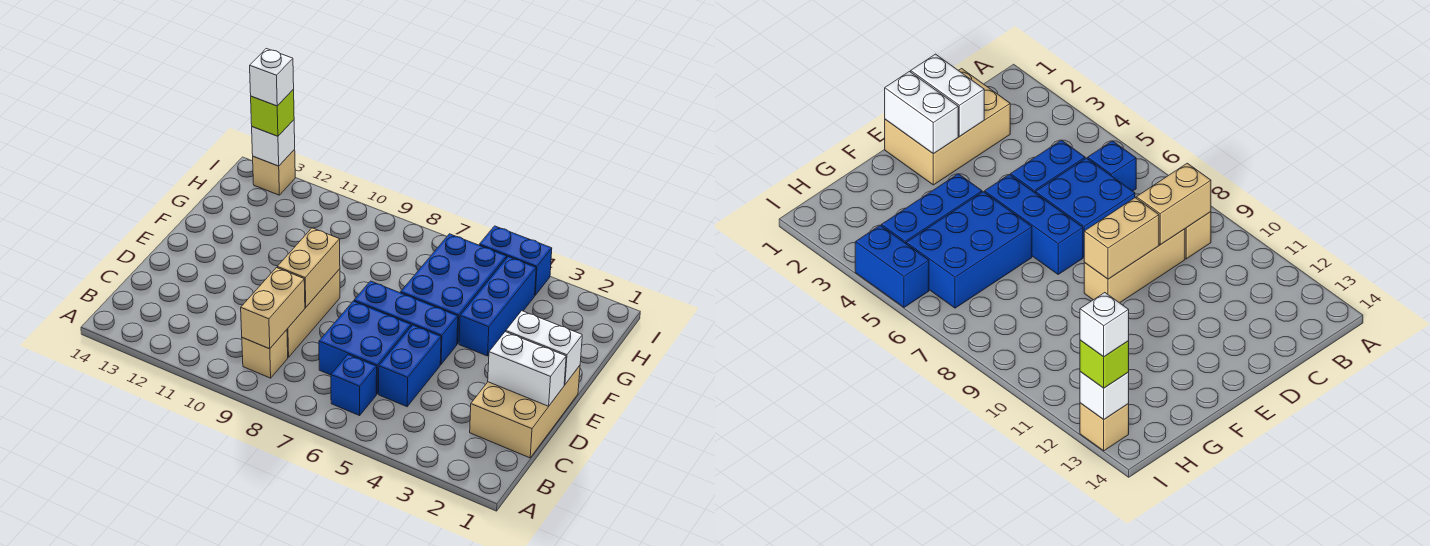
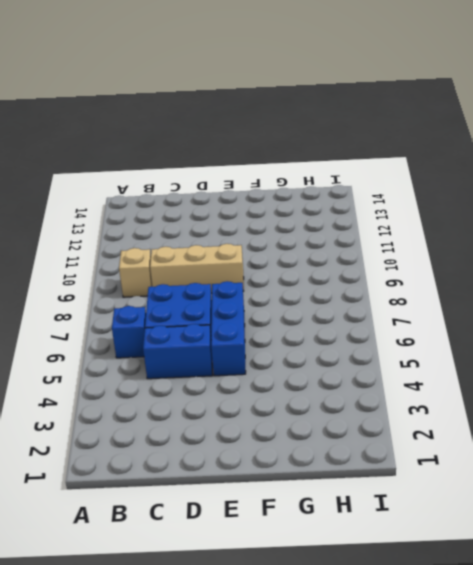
none -> tan brick C1:E2 level 1
none -> blue brick F4:H4 level 1
none -> blue brick F5:H6 level 1

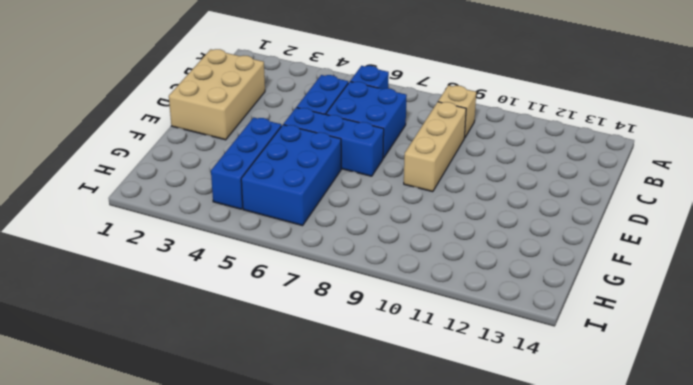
none -> blue brick I4:I5 level 1
none -> tan brick I13 level 1
none -> tan brick B9:C9 level 2

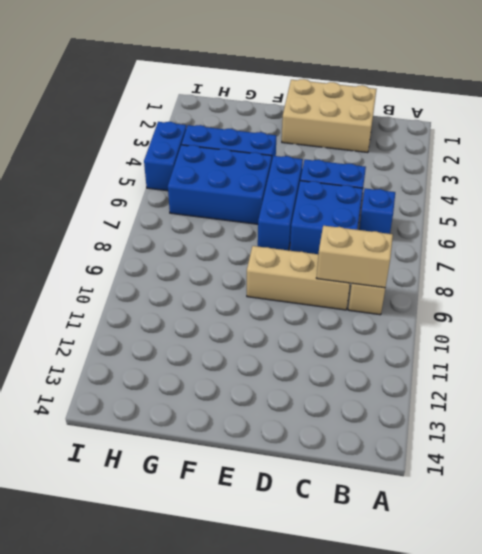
none -> tan brick I13 level 1
none -> white brick D1:D2 level 2
none -> tan brick D9:E9 level 2

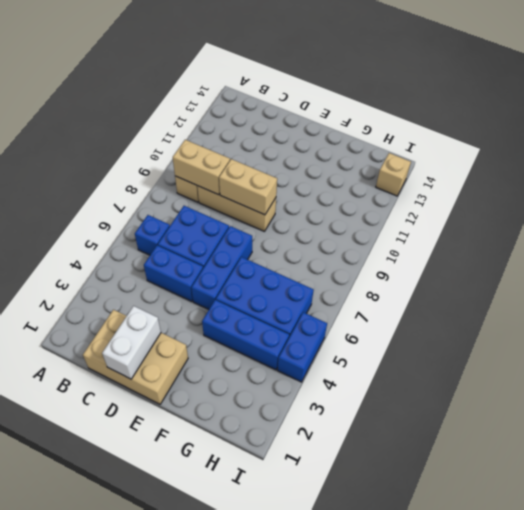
none -> white brick E1:E2 level 2
none -> white brick I13 level 2
none -> lime brick I13 level 3

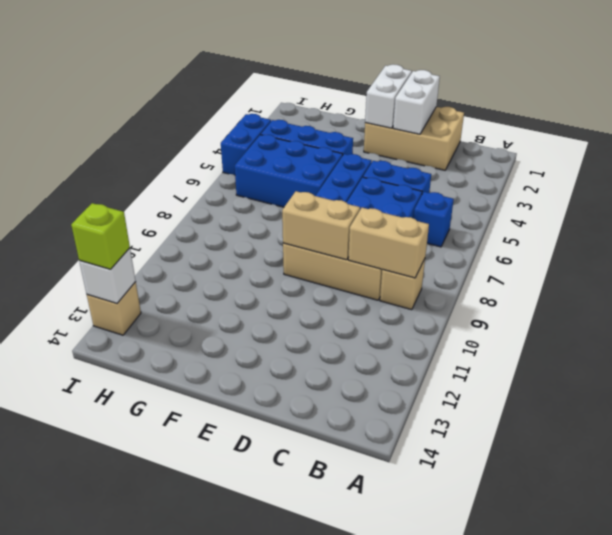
none -> white brick I13 level 4

